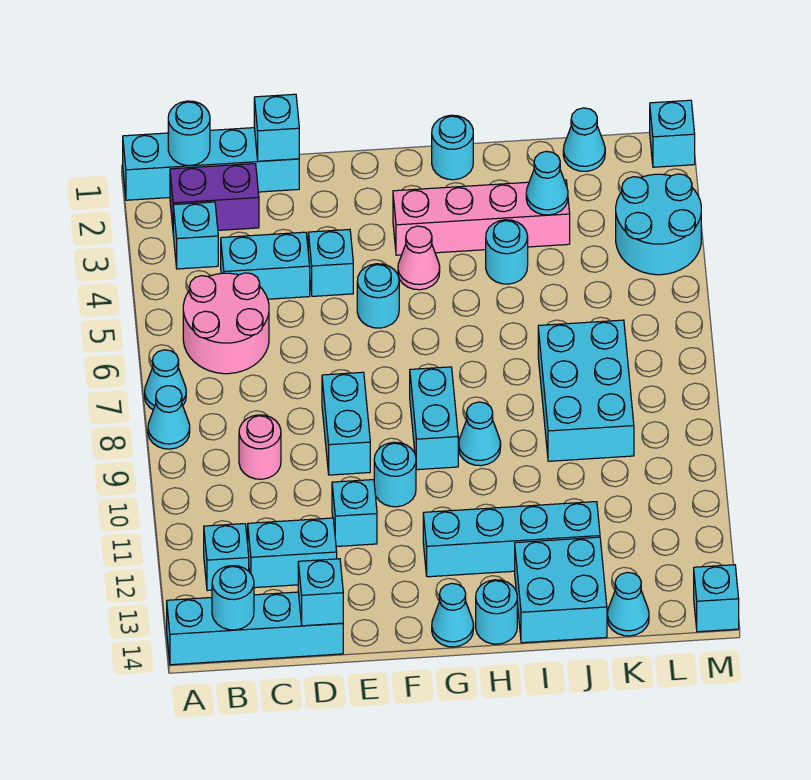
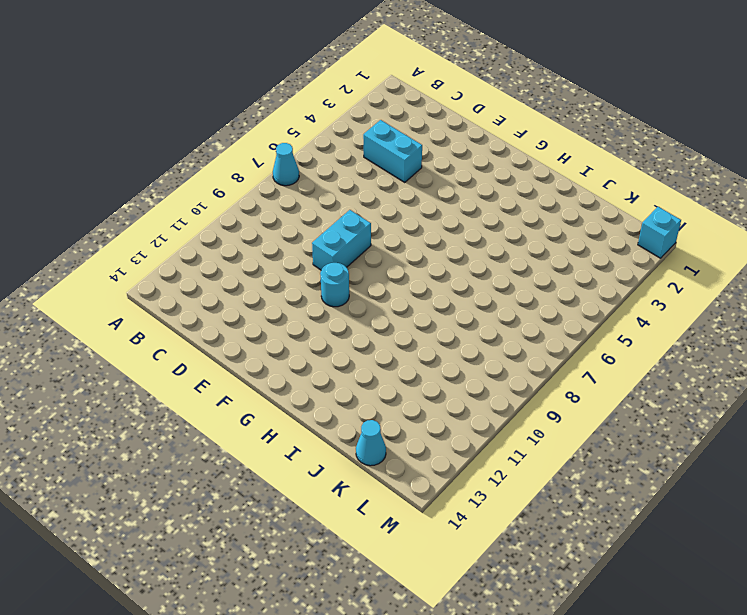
none -> cyan brick A1:D1 level 1
none -> cyan cone A8 level 1
none -> cyan brick A14:D14 level 1
none -> purple brick B2:C2 level 1

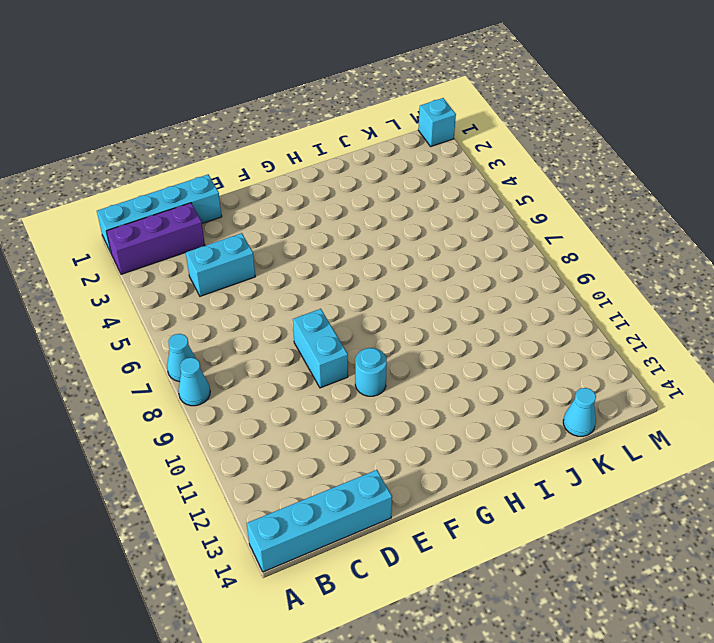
purple brick A2:C2 level 1 -> purple brick B2:C2 level 1
none -> cyan brick B3 level 1
none -> pink round brick B5:C6 level 1
none -> cyan brick B12 level 1
none -> pink round brick C9 level 1

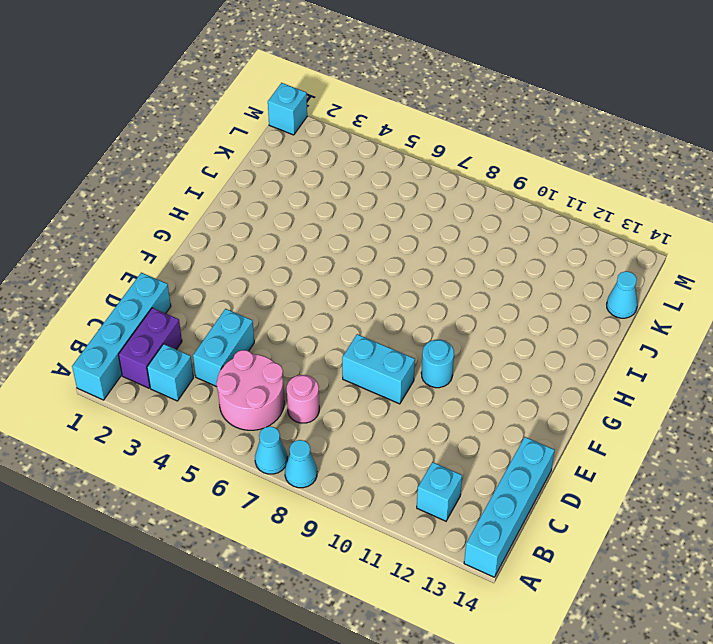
pink round brick C7 level 1 -> pink round brick C9 level 1
none -> cyan brick C12:D12 level 1
none -> cyan brick E4 level 1
none -> cyan brick E11 level 1
none -> cyan round brick F5 level 1

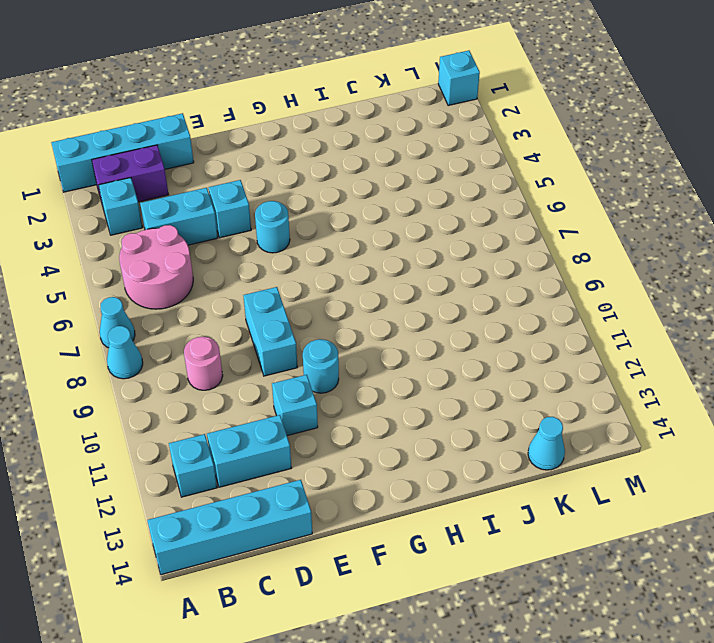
none -> pink brick G3:J3 level 1
none -> pink cone G4 level 1
none -> cyan brick G8:G9 level 1
none -> cyan brick G12:J12 level 1

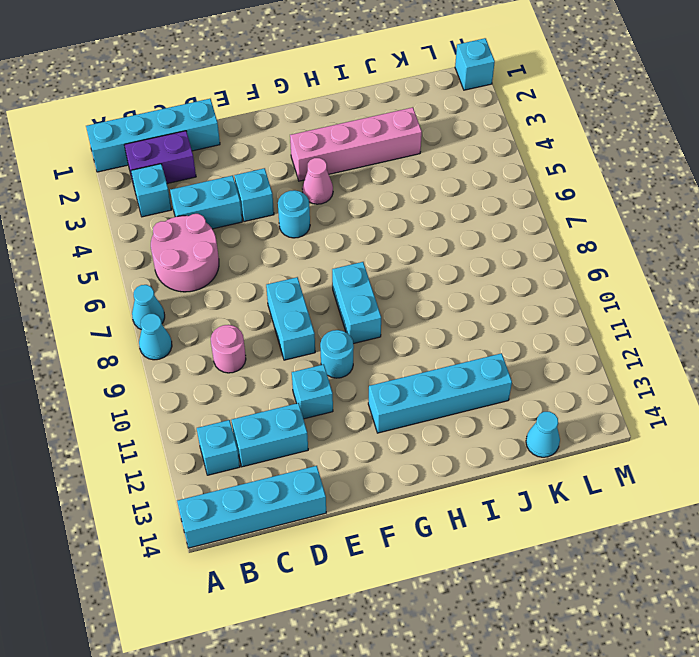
none -> cyan cone G14 level 1
none -> cyan round brick H1 level 1
none -> cyan cone H9 level 1
none -> cyan round brick H14 level 1

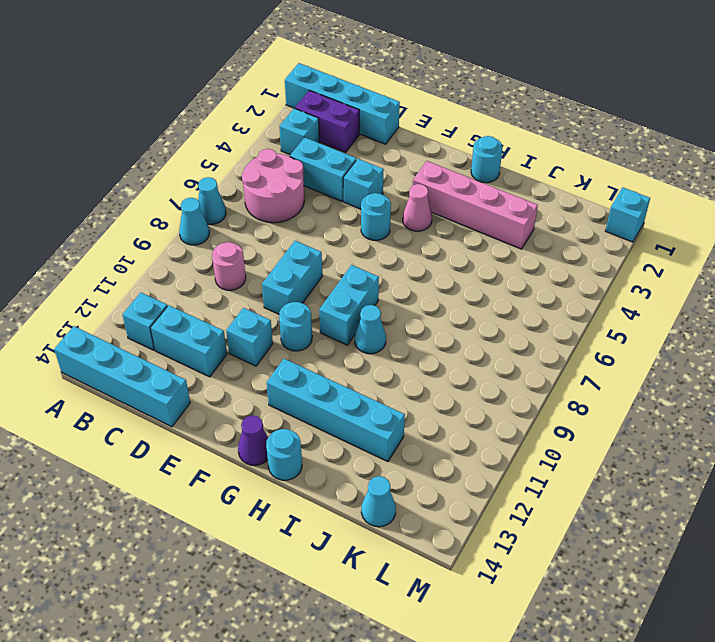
purple cone G14 level 1 -> cyan cone G14 level 1
none -> cyan round brick I4 level 1
none -> cyan brick I13:J14 level 1
none -> cyan brick J7:K9 level 1
none -> cyan cone K1 level 1

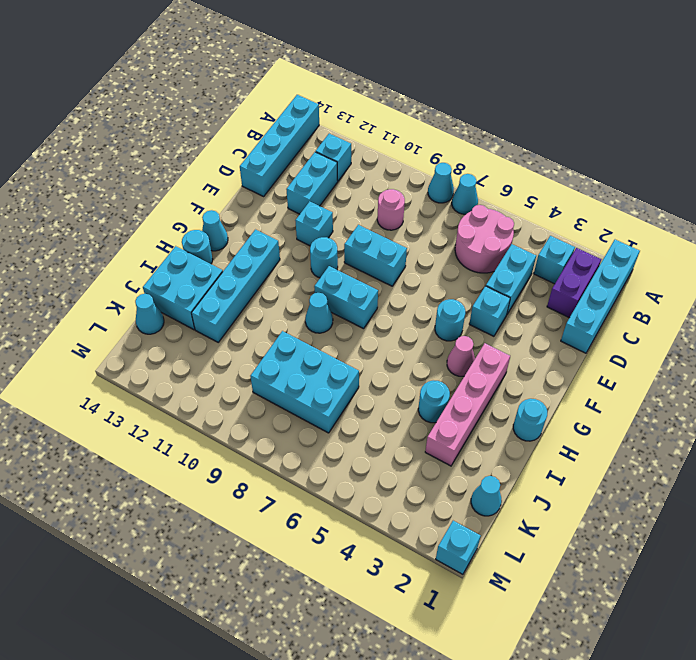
none -> cyan round brick L3:M4 level 1
none -> cyan brick M14 level 1
none -> cyan round brick B1 level 2
none -> cyan round brick B14 level 2

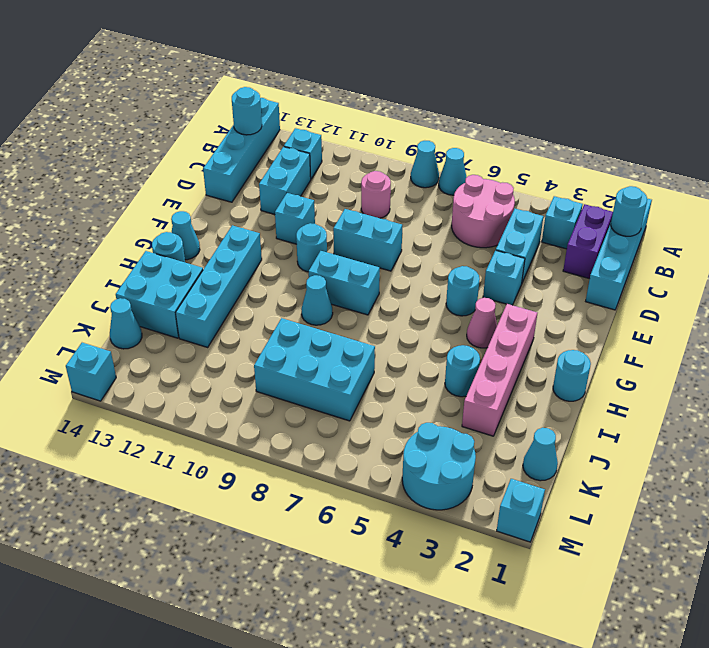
none -> cyan brick D1 level 2
none -> cyan brick D14 level 2
none -> cyan cone J3 level 2

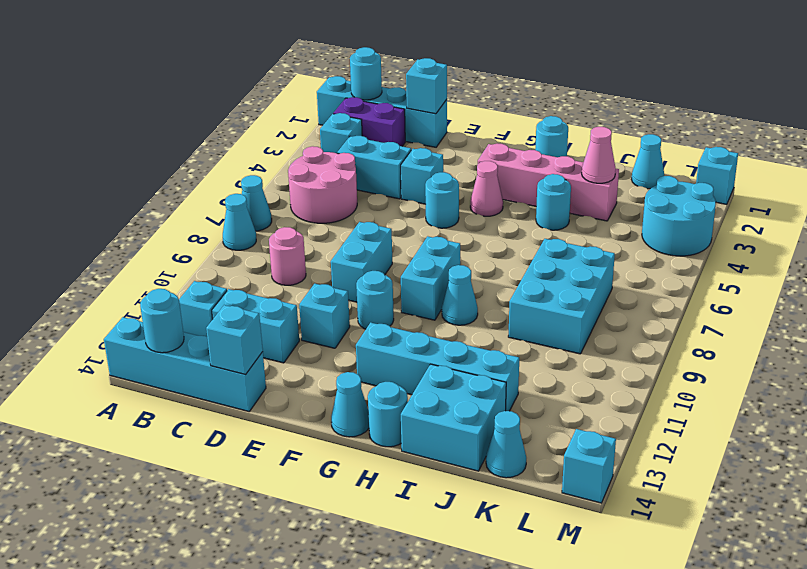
pink cone J3 level 2 -> cyan cone J3 level 2

